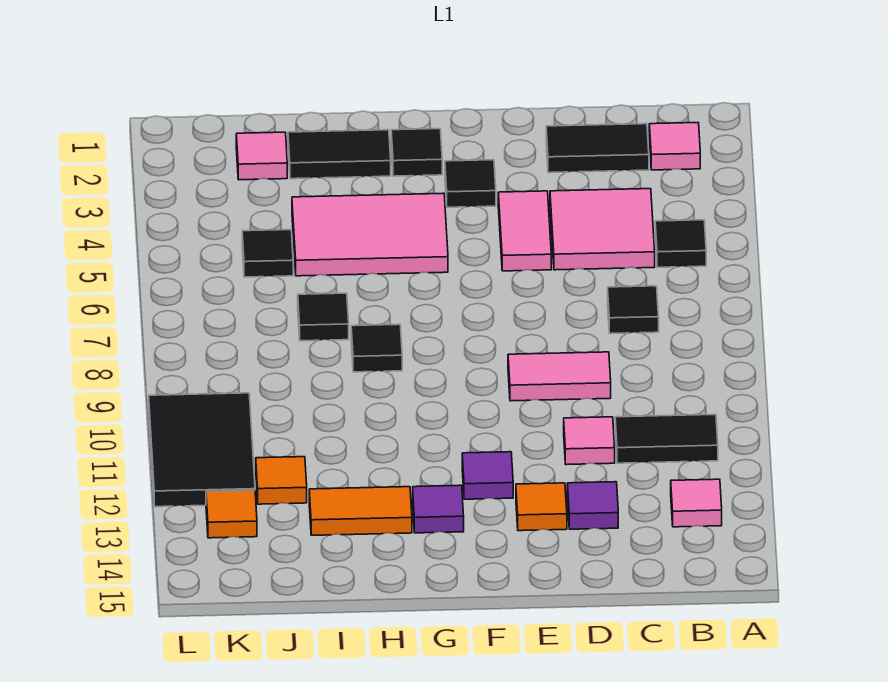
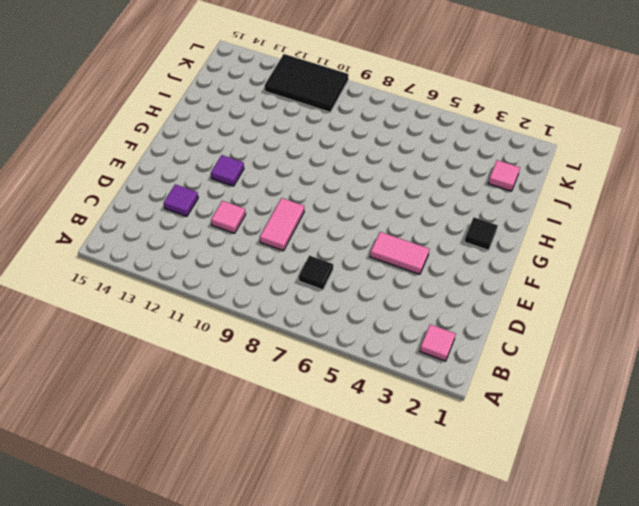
none -> black tile B5 level 1
none -> black tile B11:C11 level 1
none -> pink tile B13 level 1

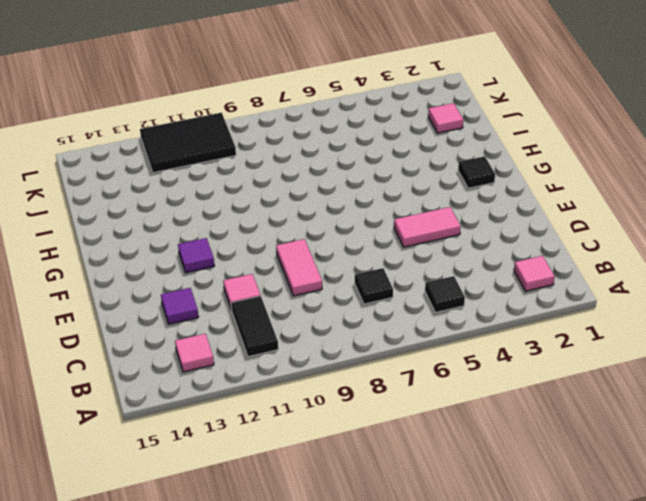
none -> black tile C2:D2 level 1
none -> pink tile C4:D5 level 1
none -> orange tile E13 level 1

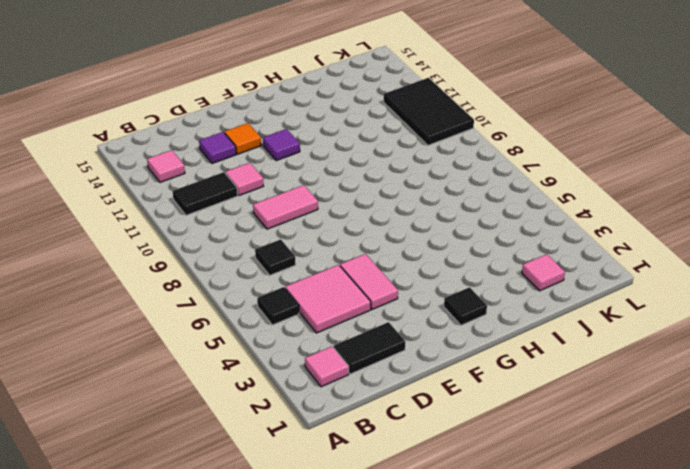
none -> black tile F3 level 1
none -> pink tile G4:I5 level 1
none -> purple tile G13 level 1

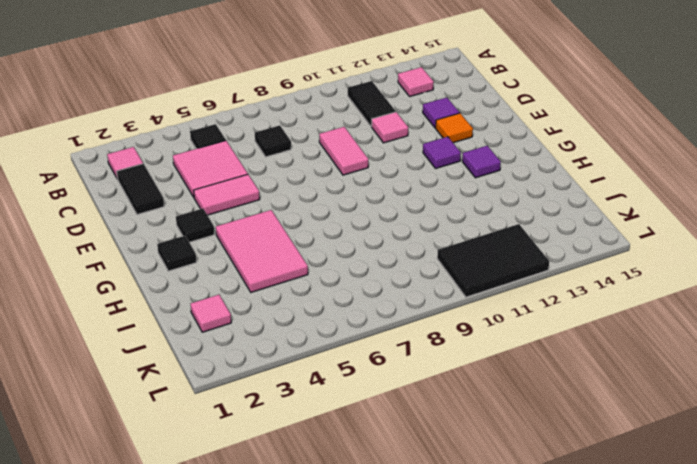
none -> black tile H2:I2 level 1
none -> black tile H8 level 1
none -> orange tile H13:I13 level 1

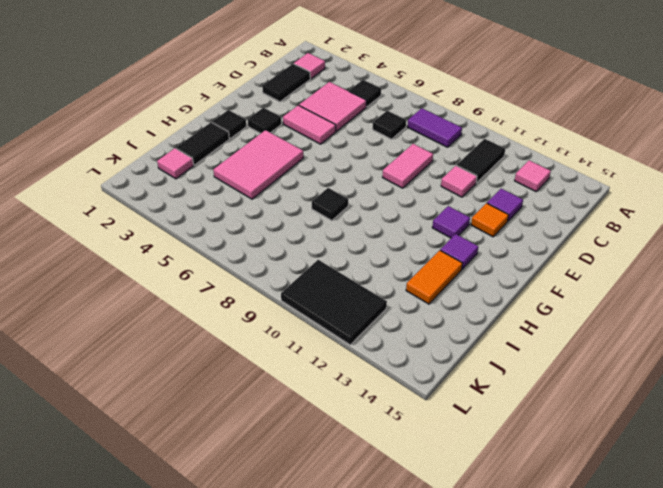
purple tile B8:B9 level 1 -> none
none -> black tile I7 level 1
none -> black tile J5 level 1
none -> orange tile J12 level 1

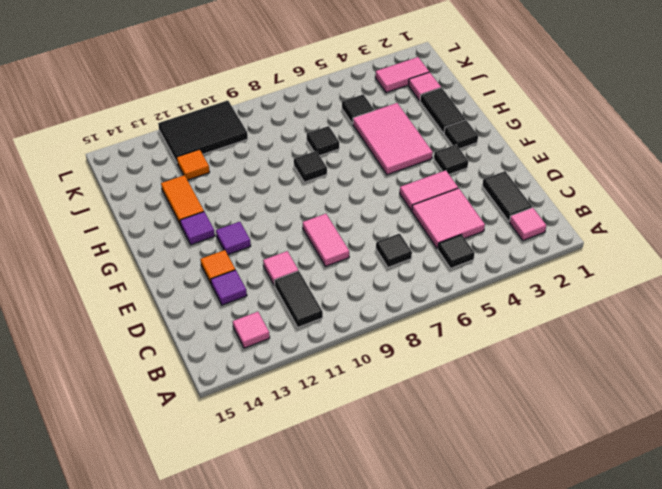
pink tile K2:K3 level 1 -> none
none -> orange tile K13 level 1

